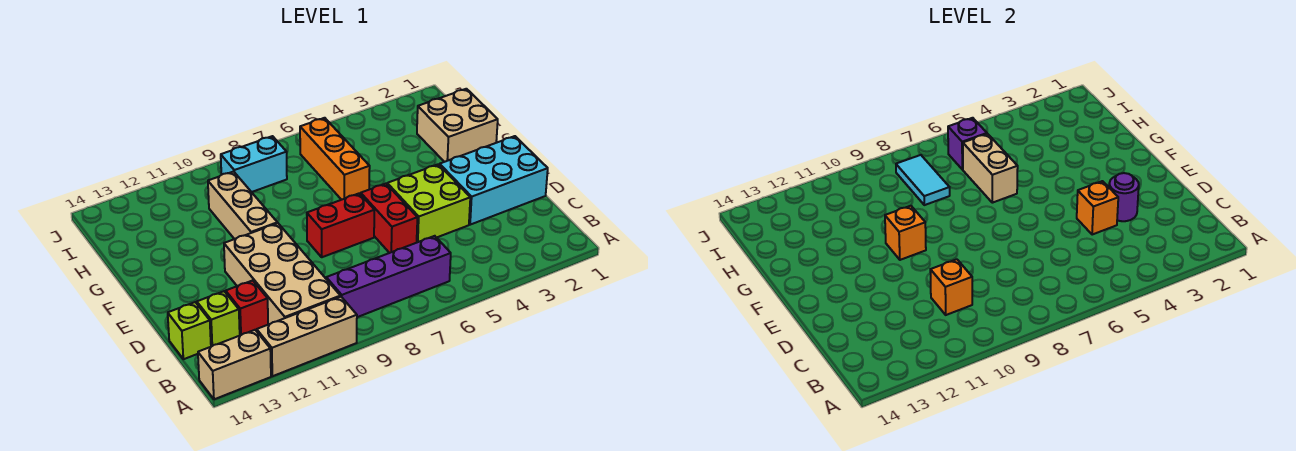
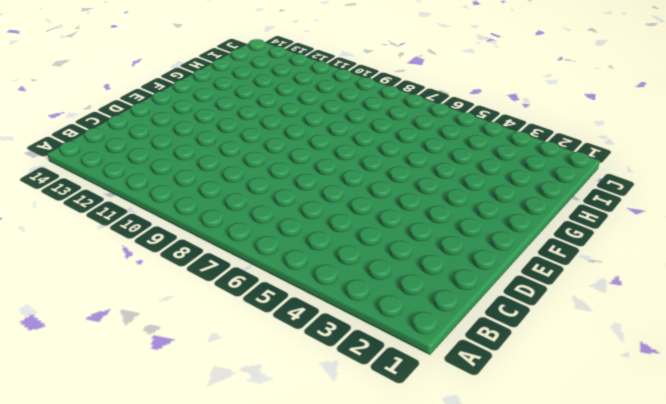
none -> tan brick A10:A12 level 1
none -> tan brick A13:A14 level 1
none -> purple brick B6:B9 level 1

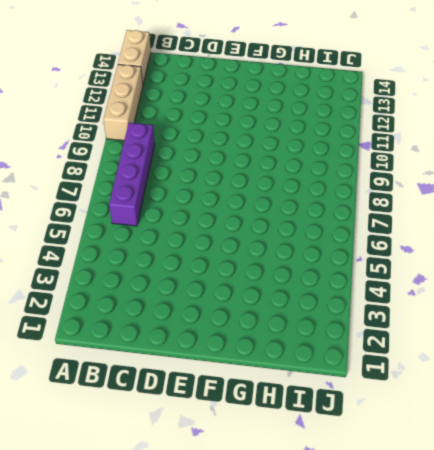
none -> tan brick B10:E11 level 1
none -> red brick C12 level 1
none -> lime brick C13 level 1

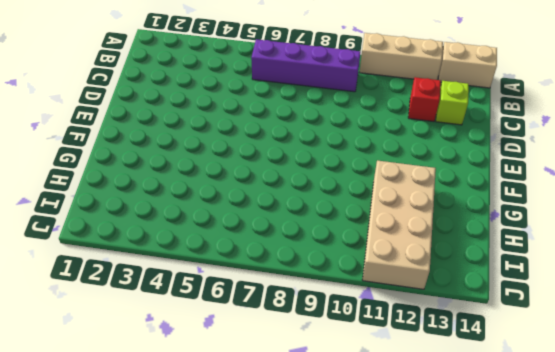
tan brick G11:J12 level 1 -> tan brick B10:E11 level 1
none -> lime brick C14 level 1
none -> cyan brick D1:E3 level 1
none -> lime brick D4:E5 level 1

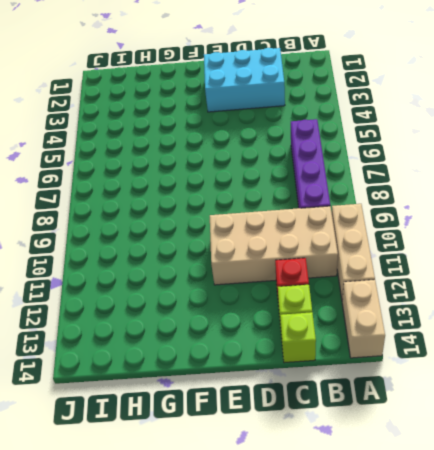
cyan brick C2:E3 level 1 -> cyan brick D1:E3 level 1
none -> lime brick D4:E5 level 1
none -> red brick D6:E6 level 1
none -> red brick E7:E8 level 1

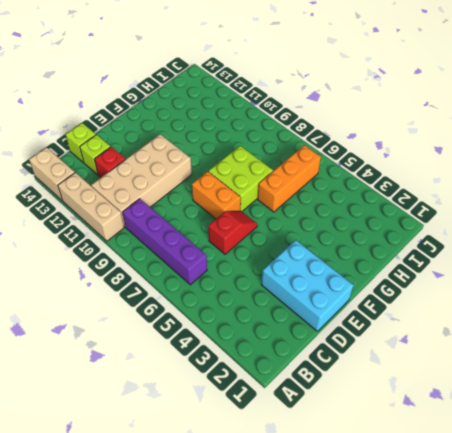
red slope D6:E6 level 1 top D -> red brick D6:E6 level 1
orange brick E7:E8 level 1 -> red brick E7:E8 level 1
lime brick F7:G8 level 1 -> lime brick D4:E5 level 1
none -> tan brick F10:H10 level 1
none -> tan brick G1:H2 level 1
none -> cyan brick I8:I9 level 1

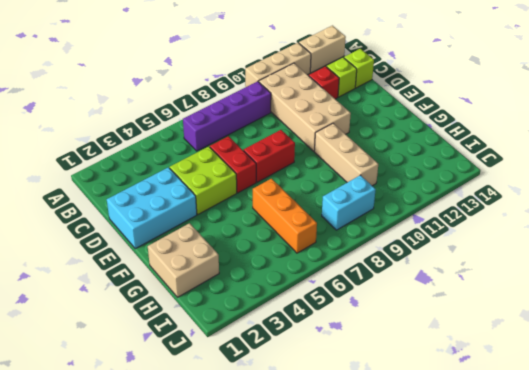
none -> orange brick C10 level 2
none -> purple round brick D3 level 2
none -> orange brick D4 level 2

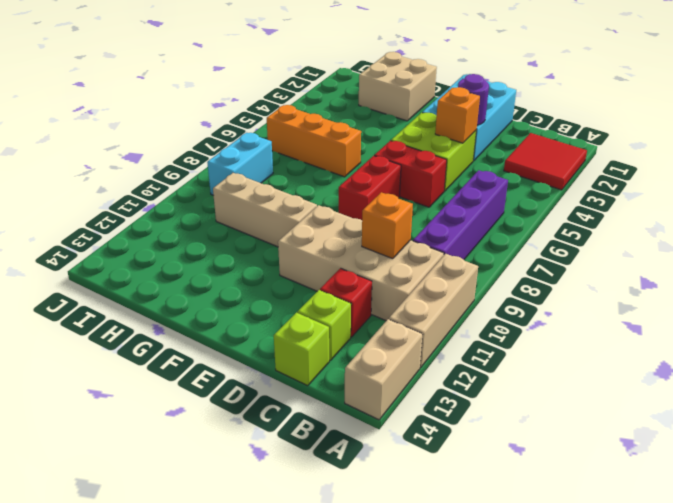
red tile A2:B3 level 1 -> none
none -> orange brick F10 level 2
none -> tan brick G6:H6 level 2
none -> cyan tile H8:I8 level 2

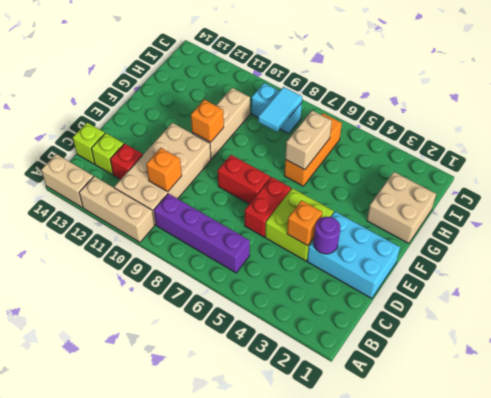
none -> purple brick I6 level 2

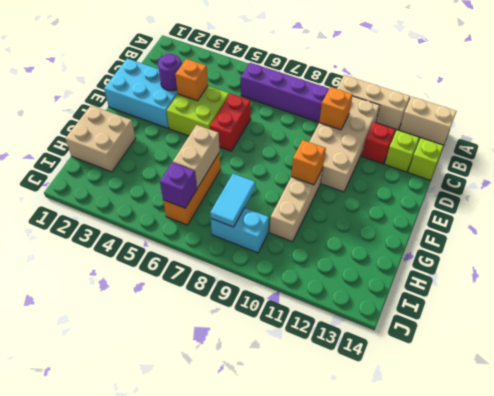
none -> red brick E7:E8 level 1

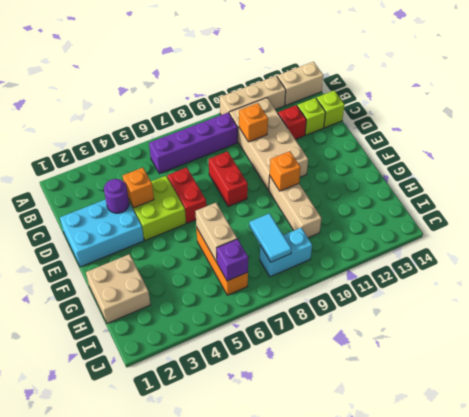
red brick D8:E8 level 1 -> red brick E7:E8 level 1

